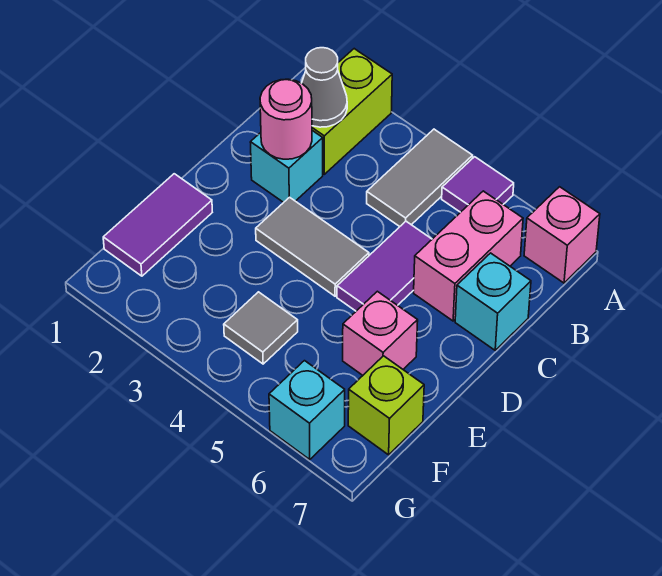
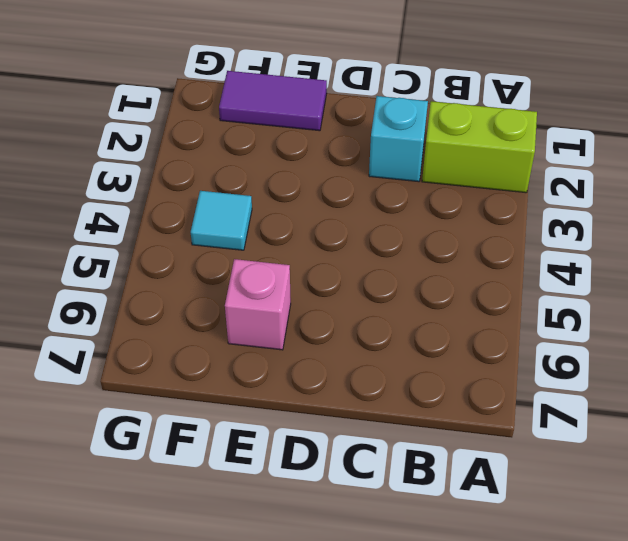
cyan tile F4 level 1 -> grey tile F4 level 1
none -> grey tile A4:B4 level 1
none -> purple tile A5 level 1
none -> pink brick A7 level 1

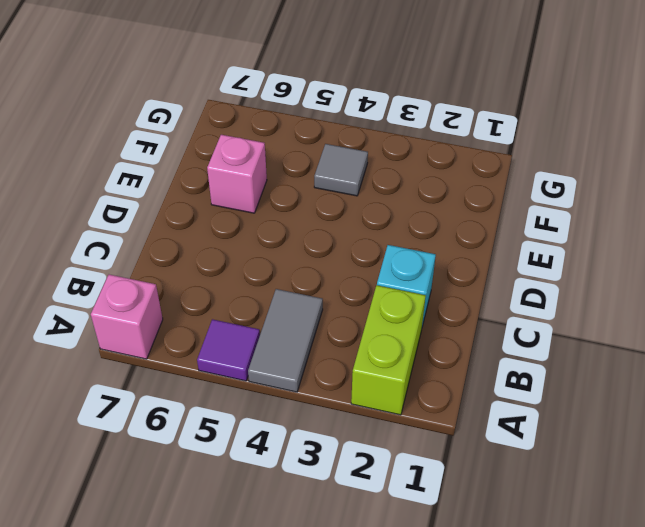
none -> pink brick B6:C6 level 1
none -> purple tile C5:D5 level 1
none -> cyan brick C7 level 1

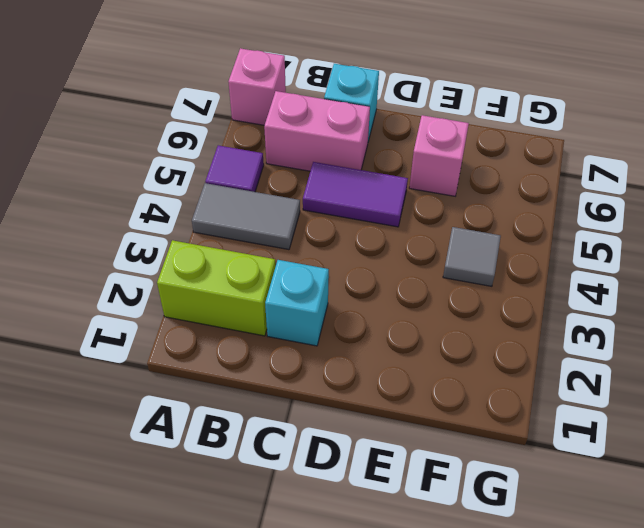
none -> grey tile D3:D4 level 1
none -> purple tile E1:F1 level 1
none -> lime brick F7 level 1

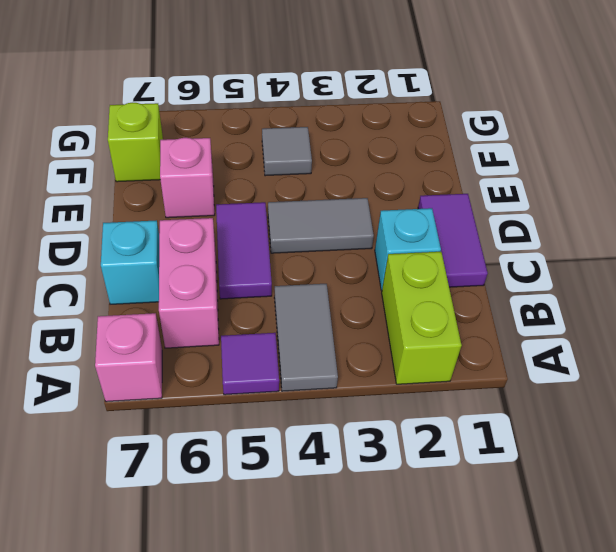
purple tile C1:D1 level 1 -> purple tile E1:F1 level 1
none -> cyan brick G6 level 1
none -> grey cone B2 level 2
none -> pink round brick C2 level 2

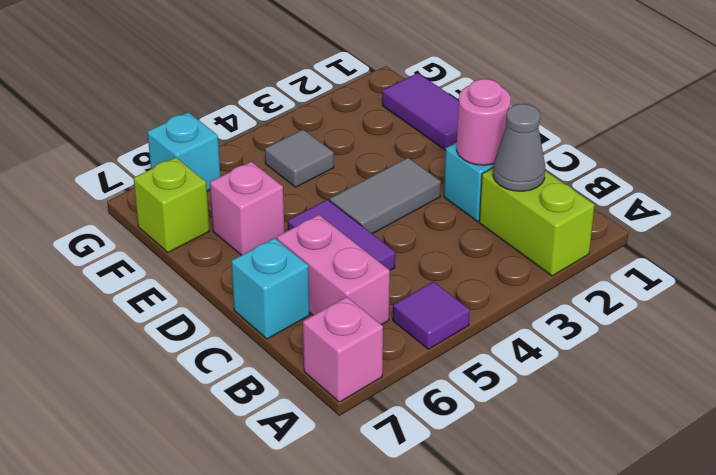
none -> grey tile A4:B4 level 1

